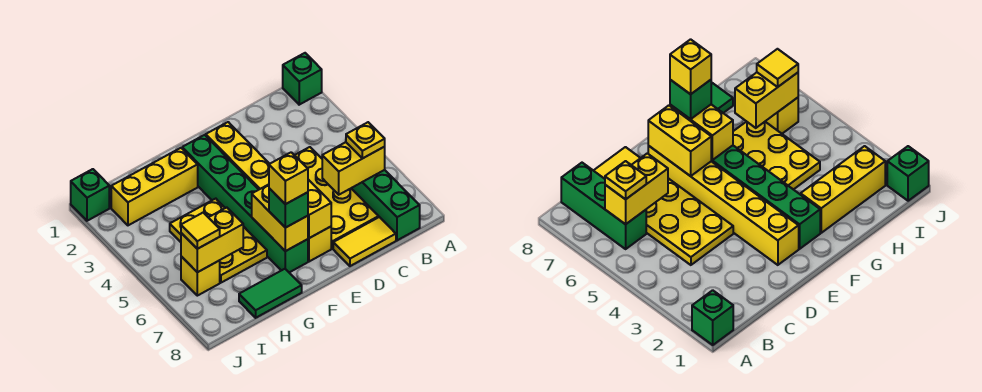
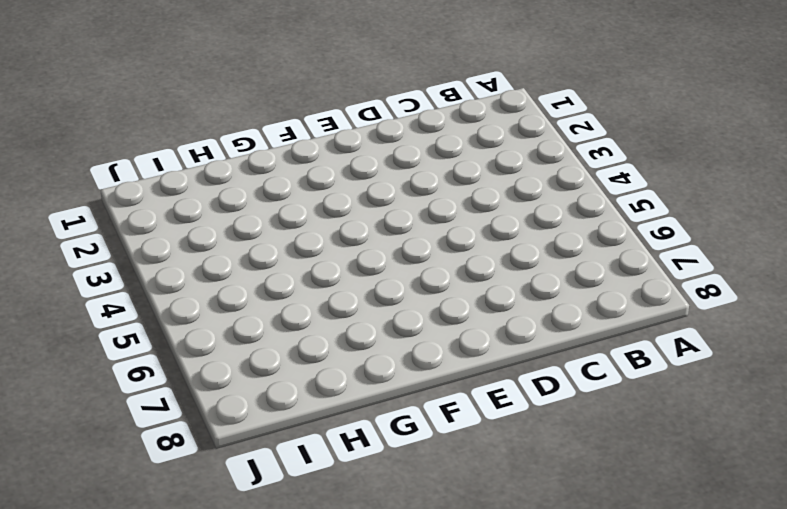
none -> green brick A1 level 1
none -> green brick B6:B8 level 1
none -> yellow plate C4:D7 level 1

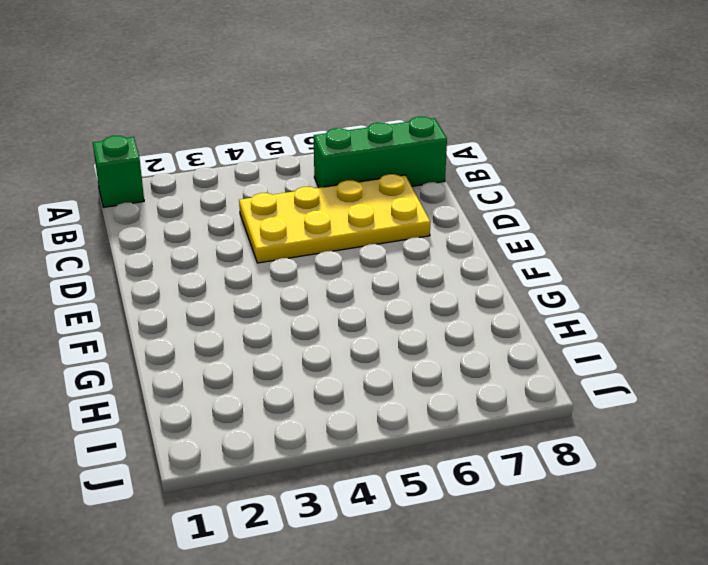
none -> yellow tile C8:D8 level 1
none -> yellow brick E2:E7 level 1
none -> green brick F2:F7 level 1

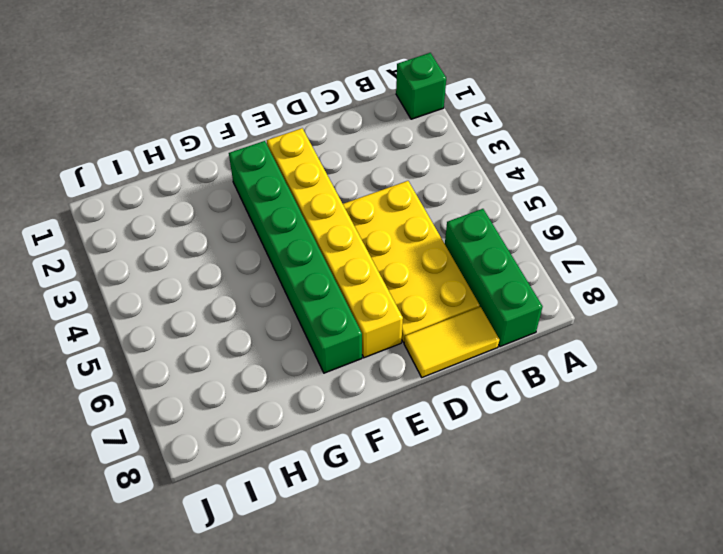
none -> yellow brick G2:I2 level 1
none -> yellow plate G4:H6 level 1
none -> green tile G8:H8 level 1

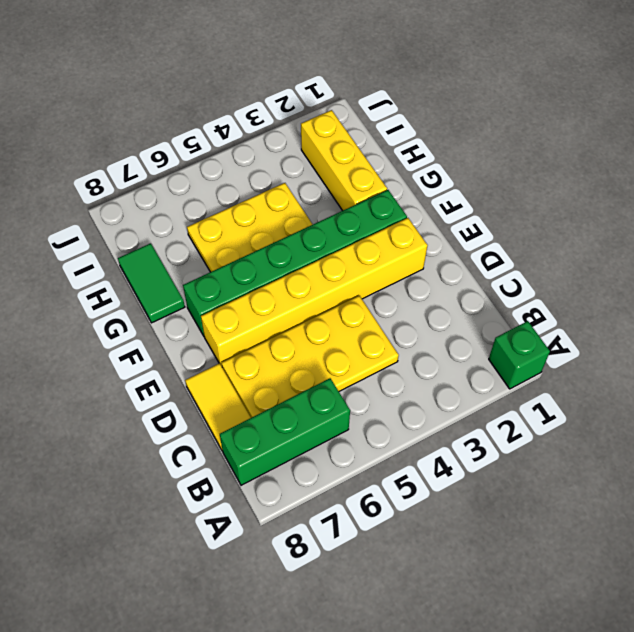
none -> yellow brick I6 level 1
none -> green brick J1 level 1
none -> yellow brick B6:C6 level 2

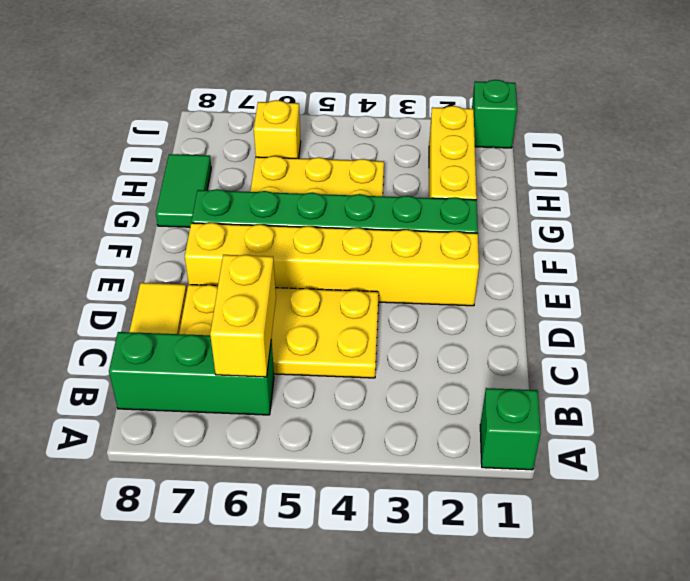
none -> yellow brick E6:E7 level 2
none -> yellow brick F6:F7 level 2
none -> yellow brick H6:I6 level 2

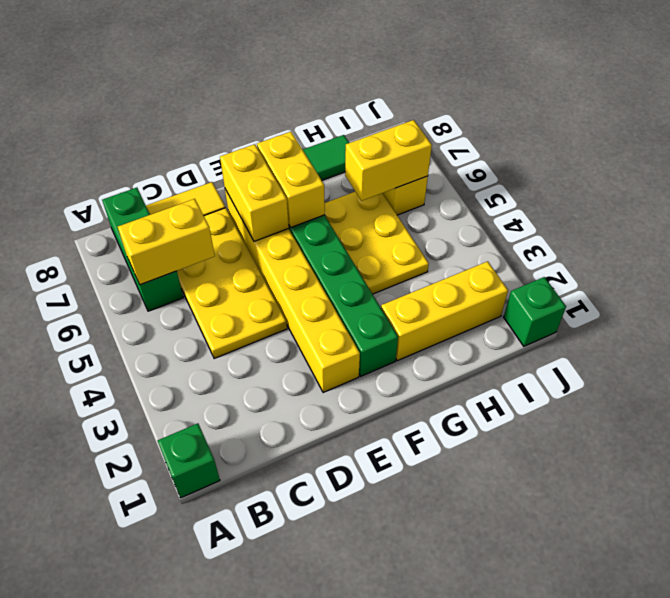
none -> yellow plate B6 level 3
none -> green brick F7 level 3
none -> yellow tile I6 level 3

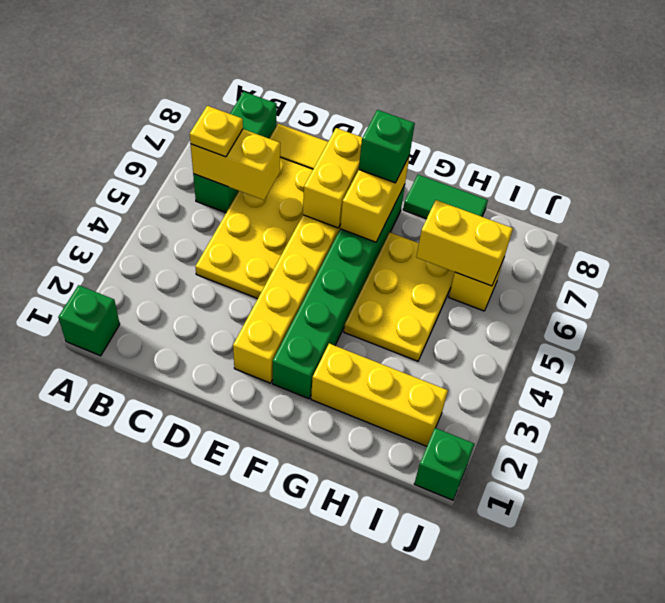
none -> yellow tile I6 level 3
none -> yellow brick F7 level 4

